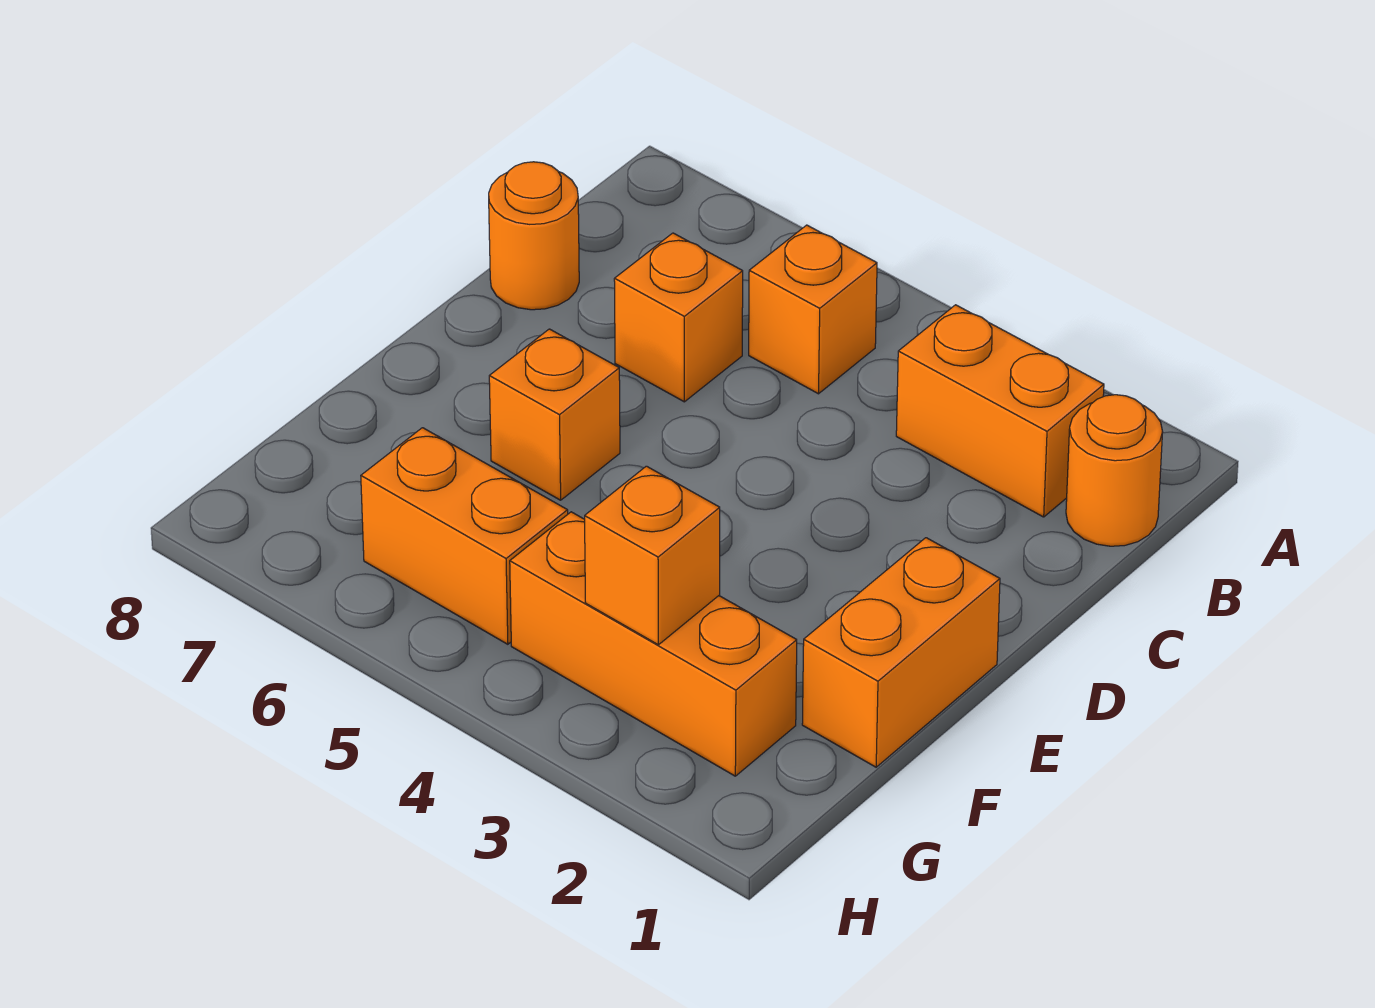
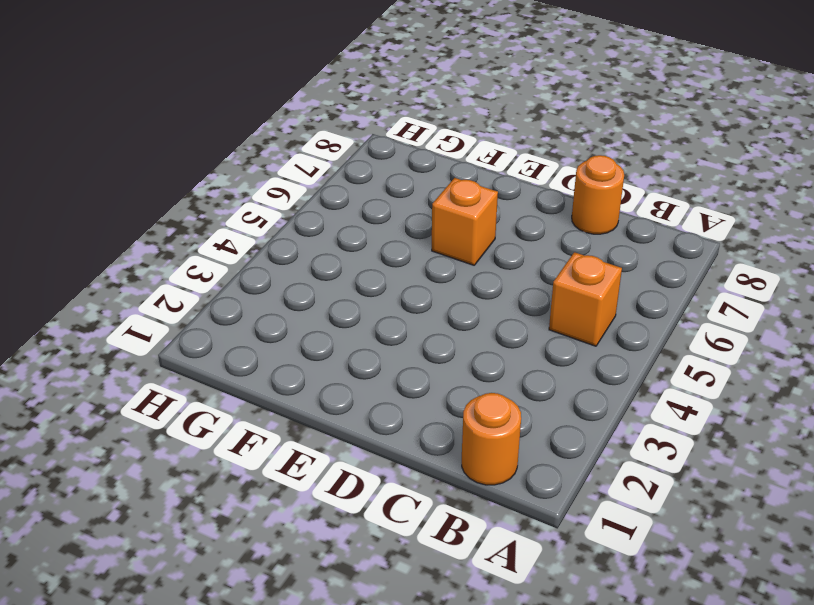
none -> orange brick B2:B3 level 1
none -> orange brick C6 level 1

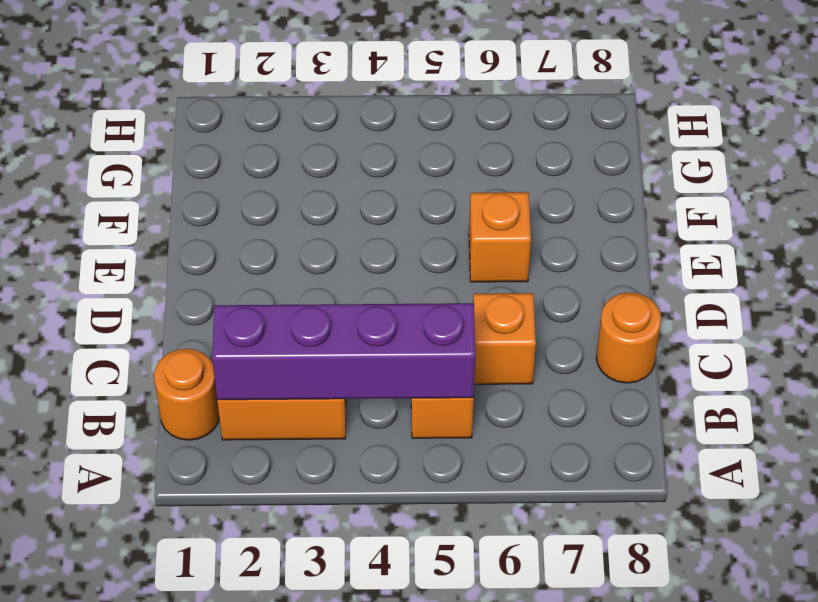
purple brick B2:B5 level 2 -> none
none -> orange brick E1:F1 level 1
none -> orange brick G2:G4 level 1

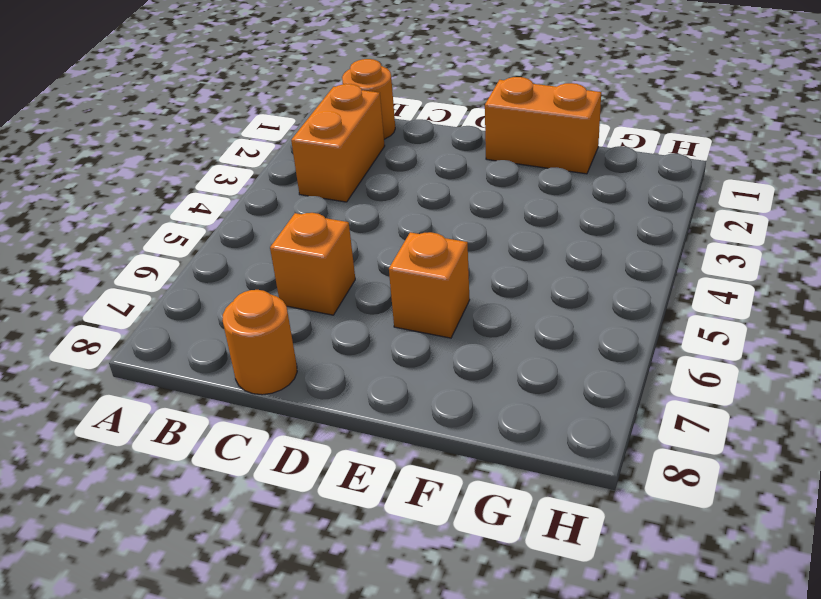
none -> orange brick B5 level 1
none -> orange brick G2:G4 level 1

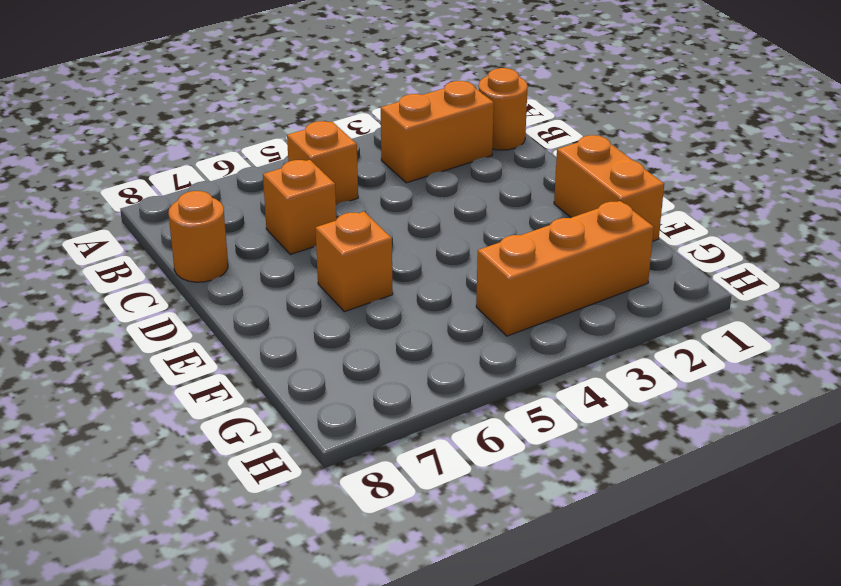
none -> orange brick G5:G6 level 1
none -> orange brick G3 level 2

